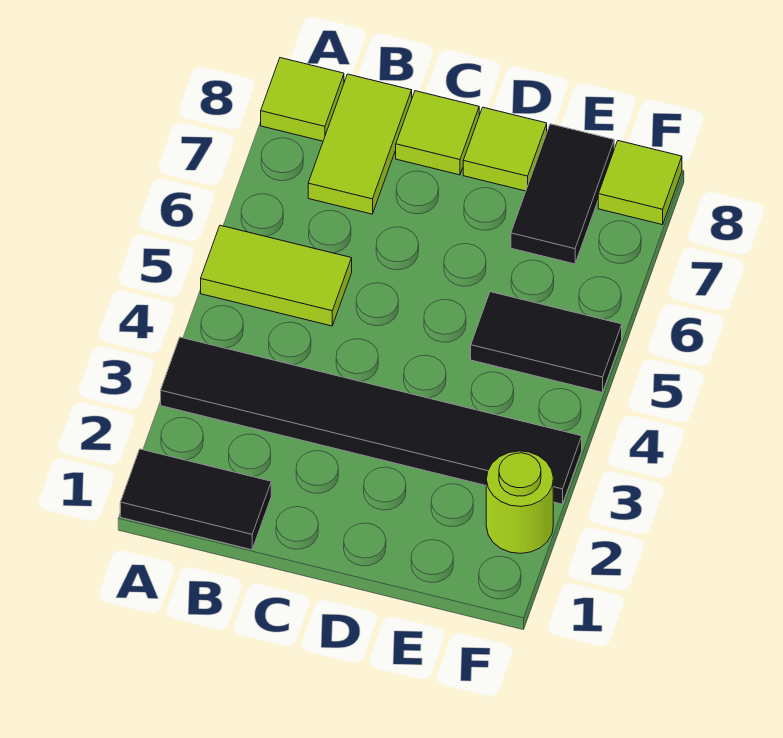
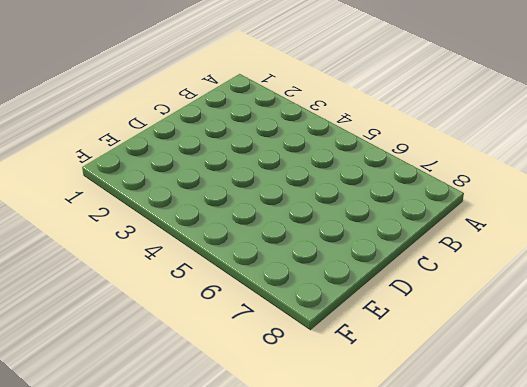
none -> black tile A1:B1 level 1
none -> black tile A3:F3 level 1

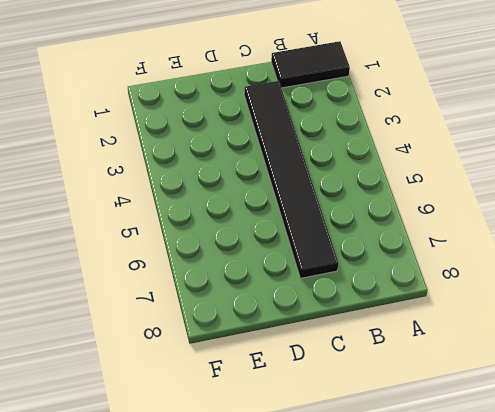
black tile C2:C7 level 1 -> black tile A3:F3 level 1
none -> lime tile A5:B5 level 1
none -> lime tile A8 level 1

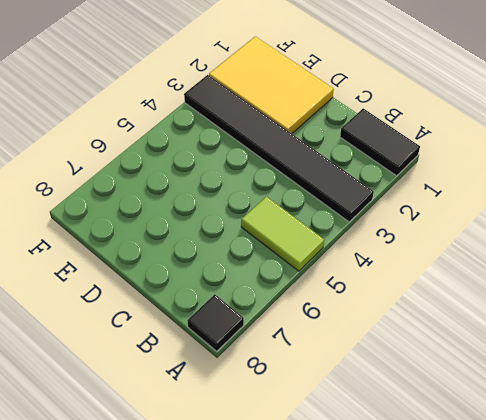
black tile A8 level 1 -> lime tile A8 level 1
yellow tile D1:F2 level 1 -> lime round brick F2 level 1
none -> lime tile B7:B8 level 1
none -> lime tile C8 level 1

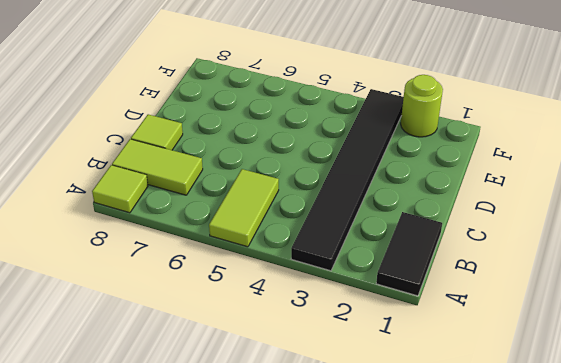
none -> lime tile D8 level 1
none -> black tile E5:F5 level 1

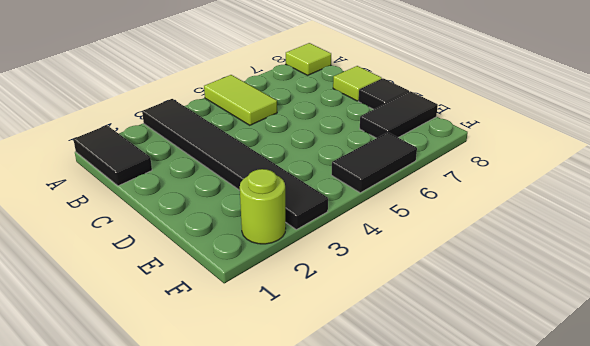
black tile D8 level 1 -> lime tile D8 level 1
black tile F5:F6 level 1 -> black tile E5:F5 level 1
none -> lime tile B7:B8 level 1
none -> lime tile F8 level 1

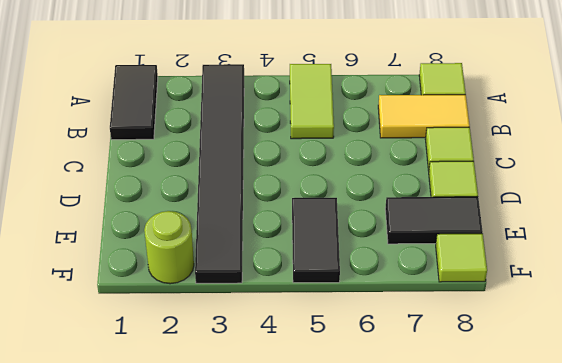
yellow tile B7:B8 level 1 -> lime tile B7:B8 level 1

